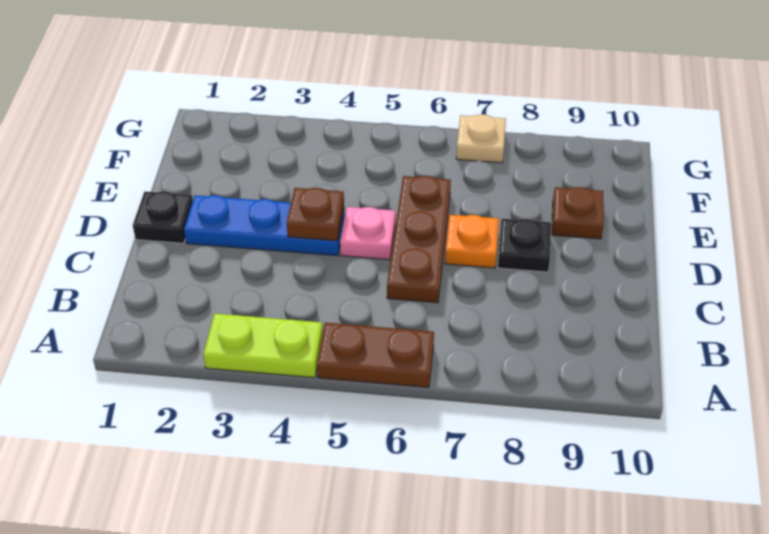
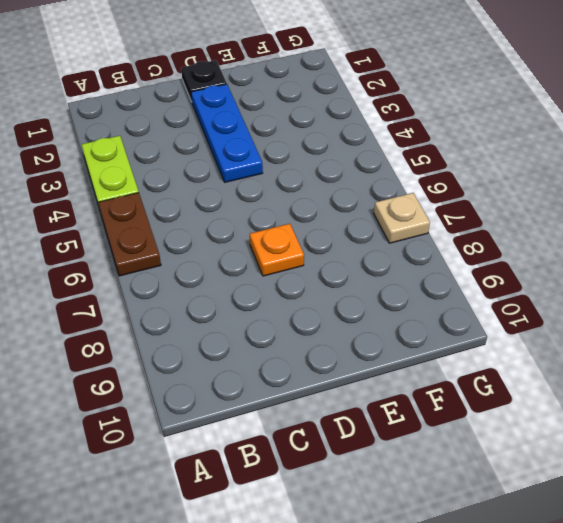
none -> brown plate C6:E6 level 1
none -> pink plate D5 level 1

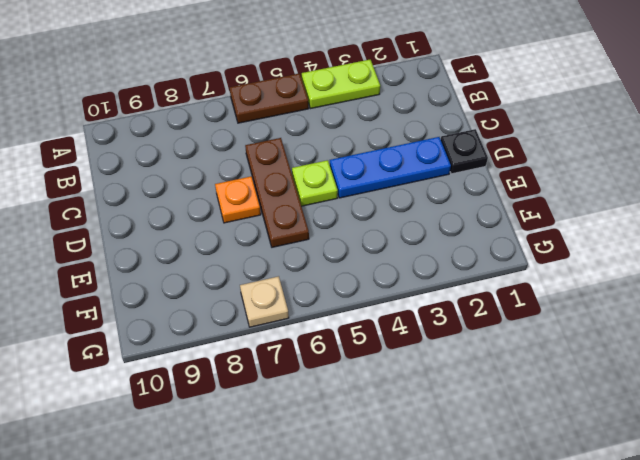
lime plate D5 level 1 -> pink plate D5 level 1
none -> black plate D8 level 1
none -> brown plate E9 level 1

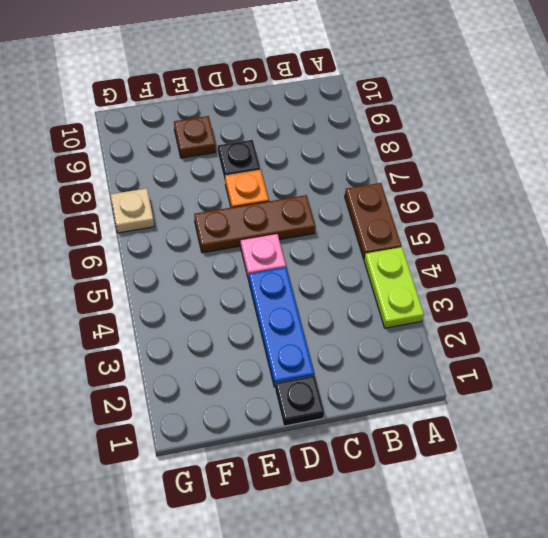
none -> brown plate D4 level 2

